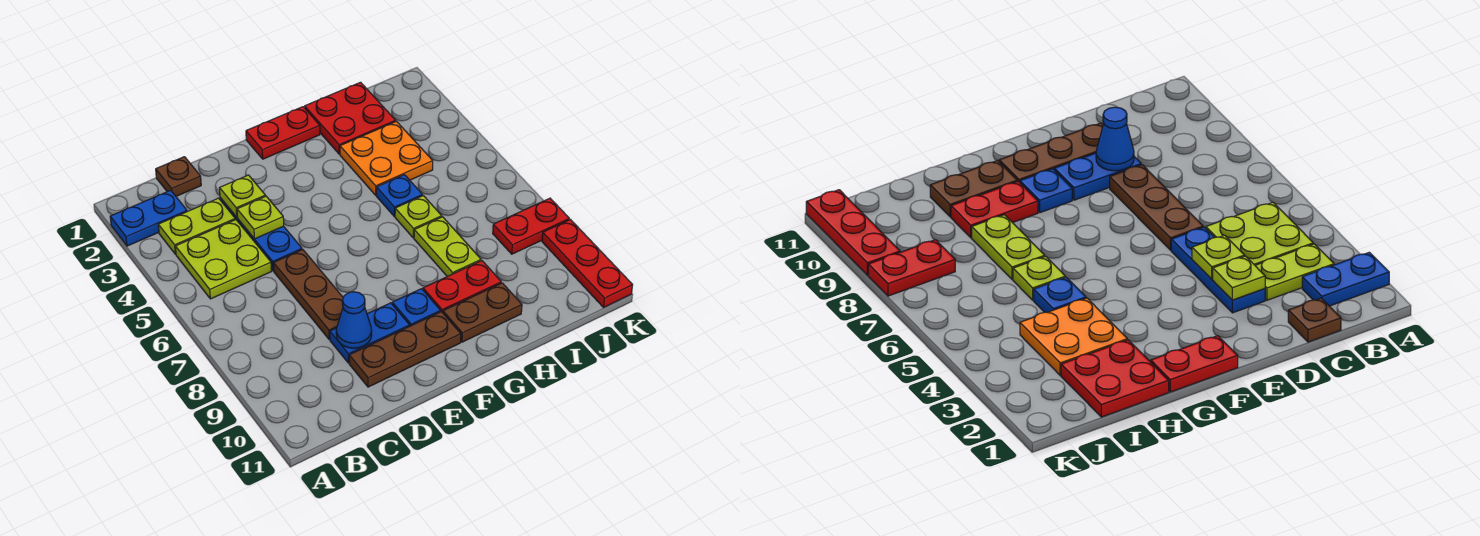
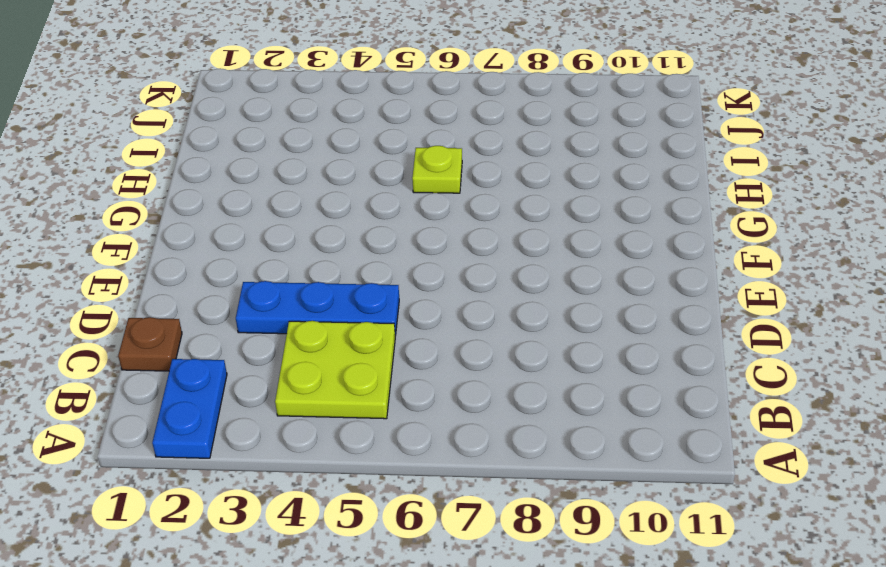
none -> lime plate B3:C3 level 1
none -> brown plate D6:D8 level 1
none -> blue plate D9:E9 level 1

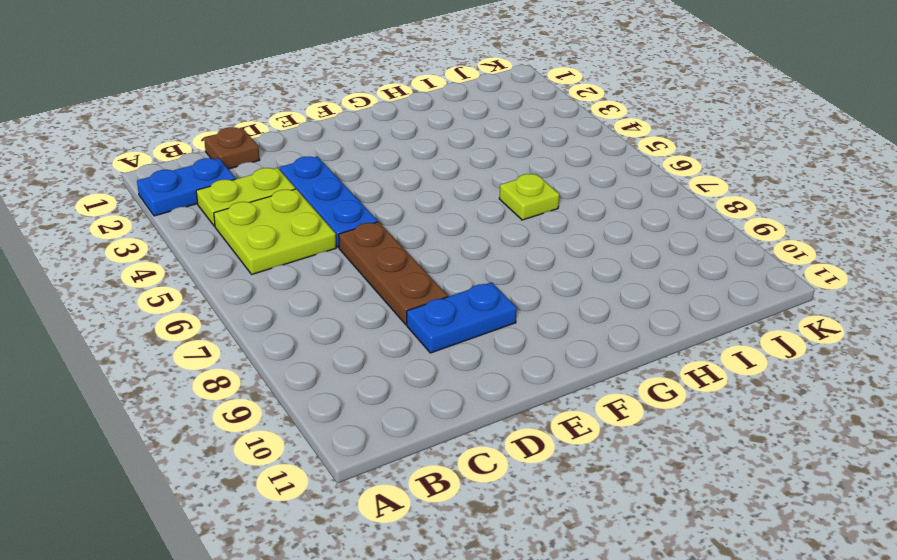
none -> brown plate D10:F10 level 1
none -> red plate F1:G1 level 1
none -> blue plate F9 level 1

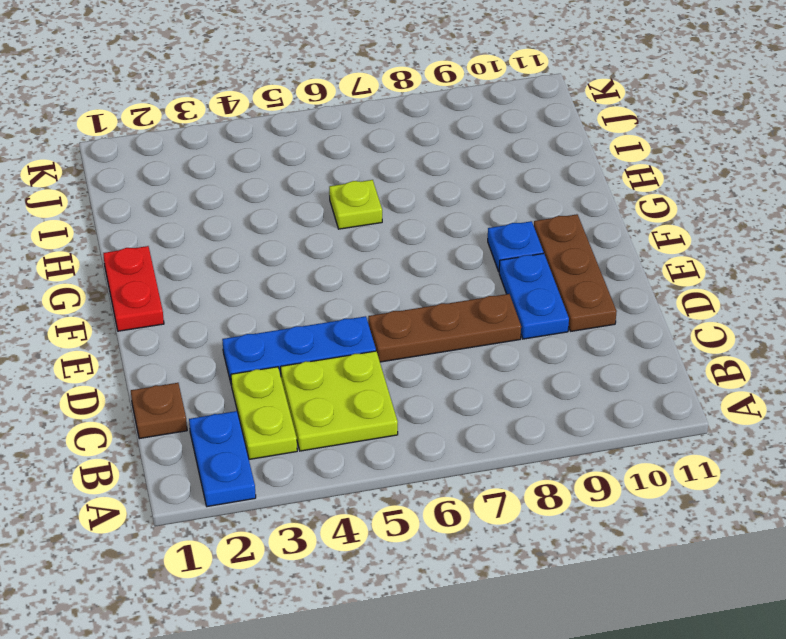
none -> red plate G9:H9 level 1
none -> brown plate G10:H10 level 1
none -> red plate H1:I2 level 1

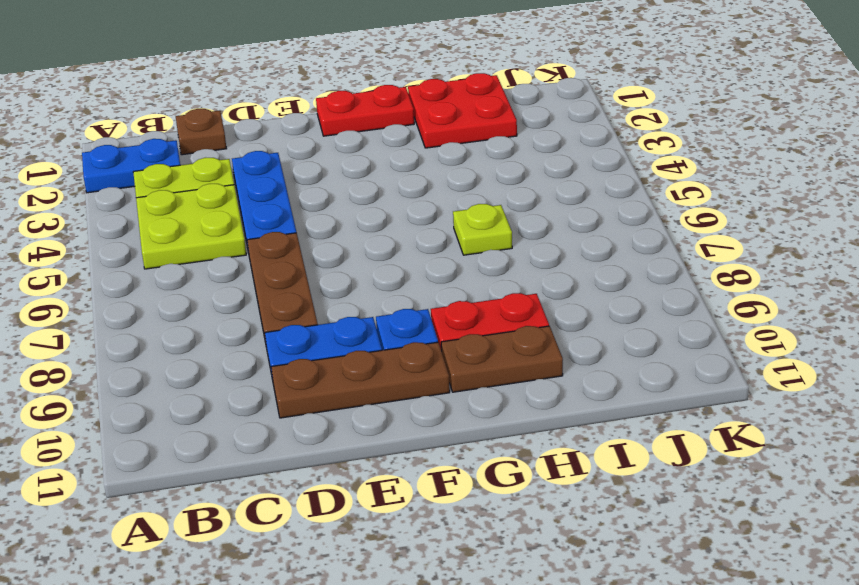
none -> orange plate H3:I4 level 1
none -> blue plate H5 level 1
none -> lime plate H7:H8 level 1

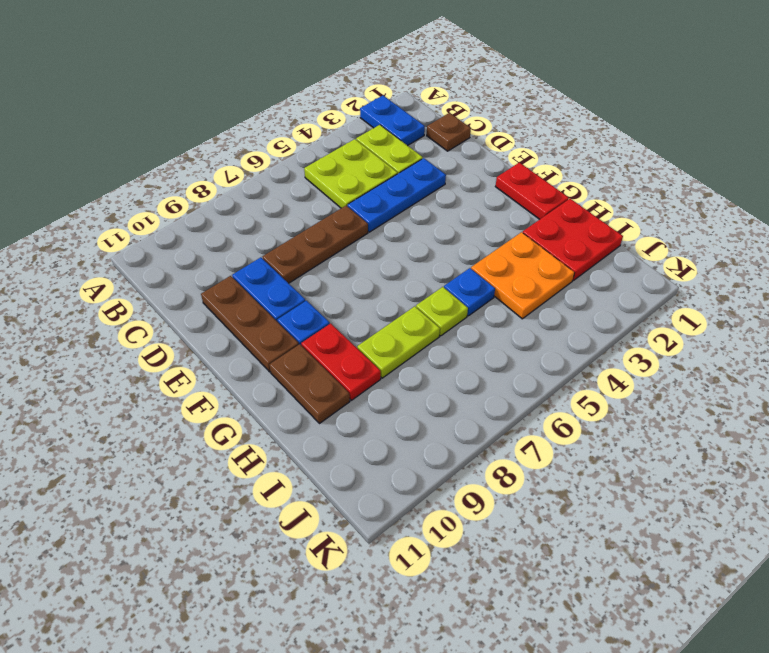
none -> red plate J8:K8 level 1
none -> red plate K9:K11 level 1
none -> lime plate D3 level 2

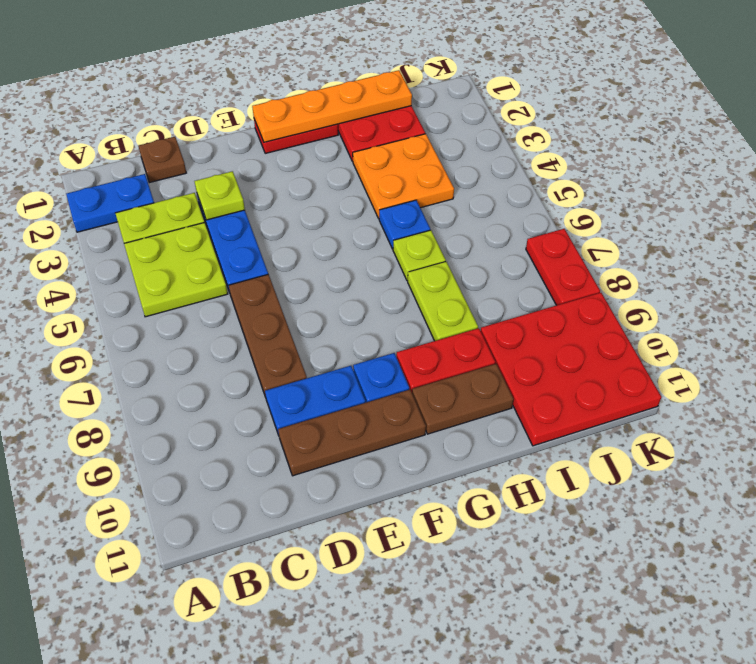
orange plate F1:I1 level 2 -> none
red plate I9:K11 level 1 -> red plate K9:K11 level 1
red plate K7:K8 level 1 -> red plate J8:K8 level 1
none -> lime plate D4 level 2
none -> blue cone D9 level 2

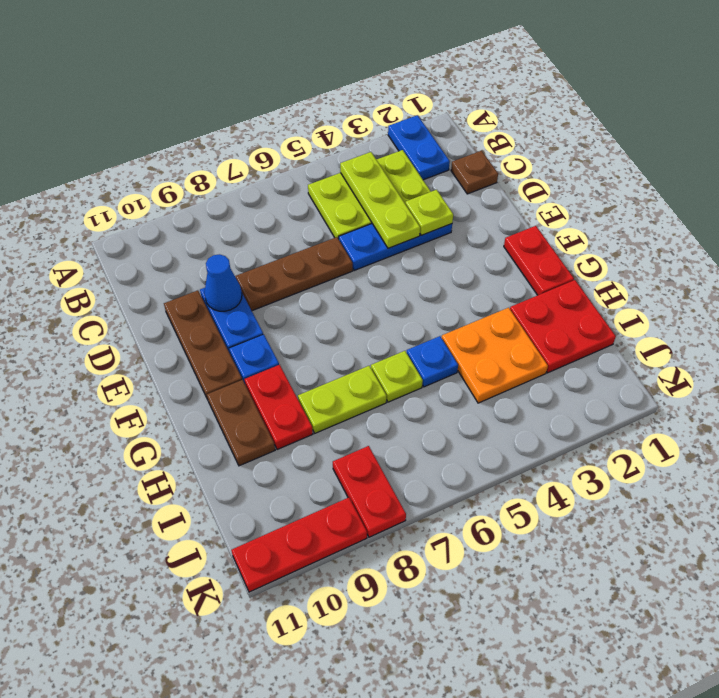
lime plate B4:D4 level 2 -> lime plate D4 level 2

